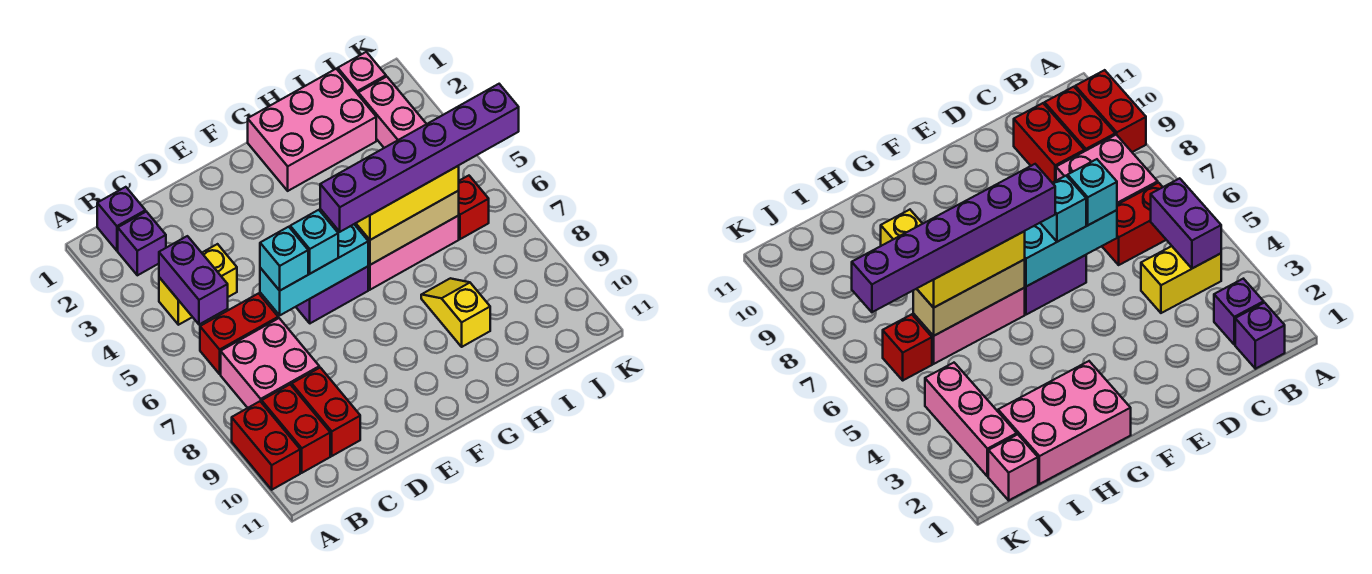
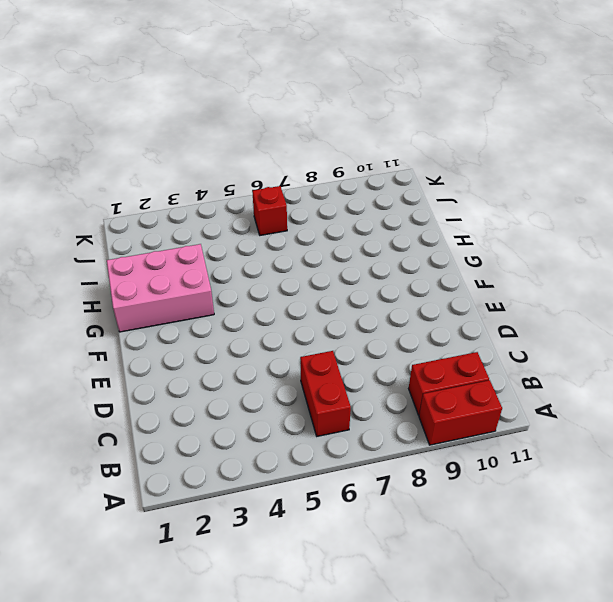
pink brick G1:H3 level 1 -> pink brick G1:I2 level 1
none -> purple brick B1 level 1
none -> purple brick B2 level 1
none -> yellow brick B4:C4 level 1

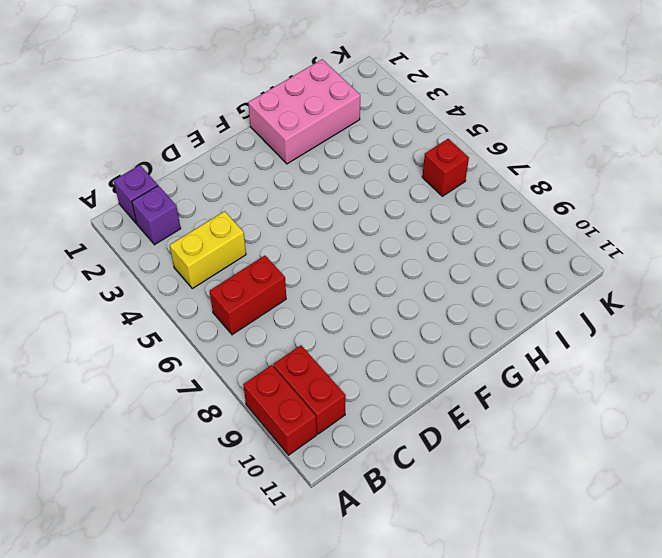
none -> pink brick B7:C8 level 1
none -> red brick C9:C10 level 1
none -> purple brick E6:F6 level 1

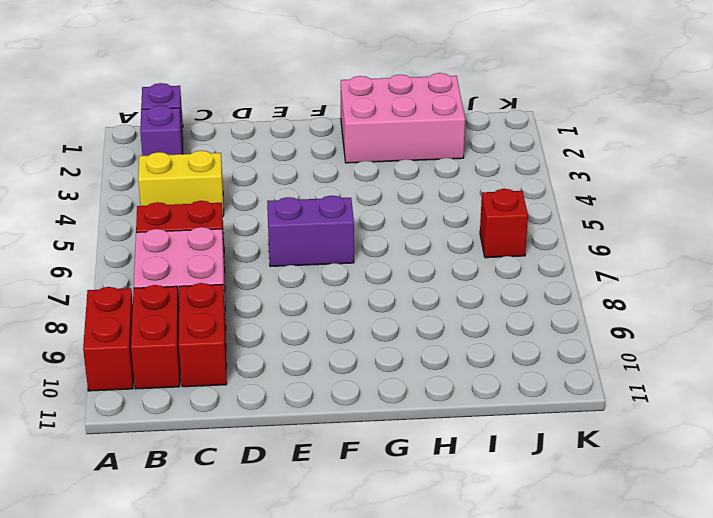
none -> pink brick G6:I6 level 1
none -> yellow slope H8:H9 level 1 top 9
none -> pink brick J1 level 1

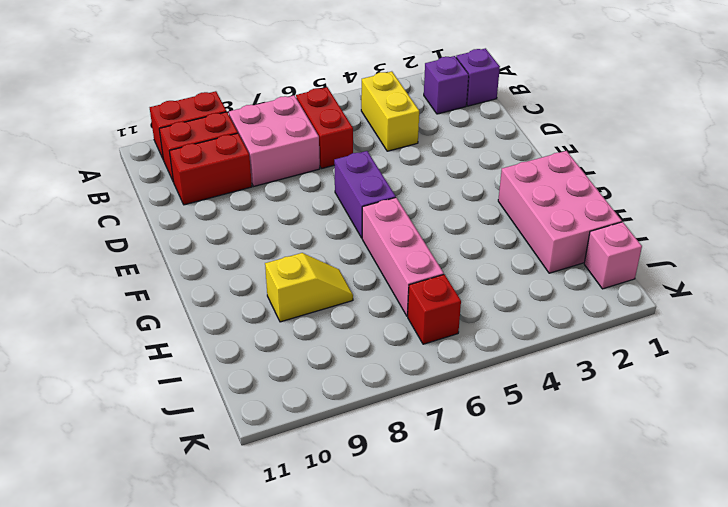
none -> pink brick J2:J4 level 1
none -> purple brick B4:B5 level 2
none -> cyan brick D6:F6 level 2

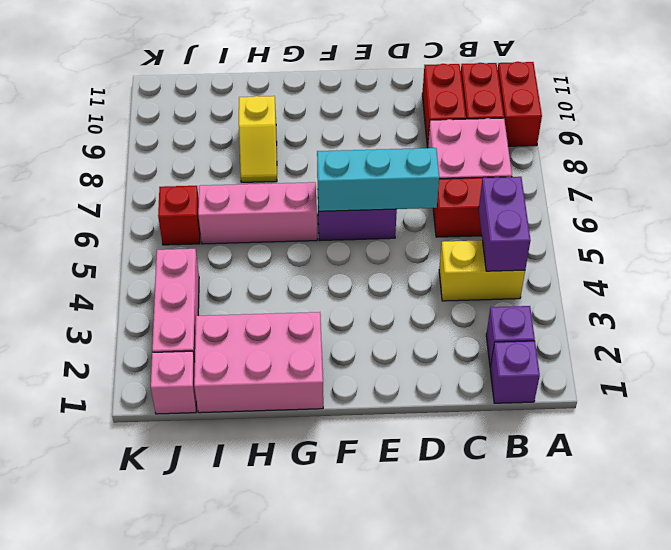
none -> tan brick G6:I6 level 2
none -> cyan brick D6 level 3
none -> cyan brick E6 level 3

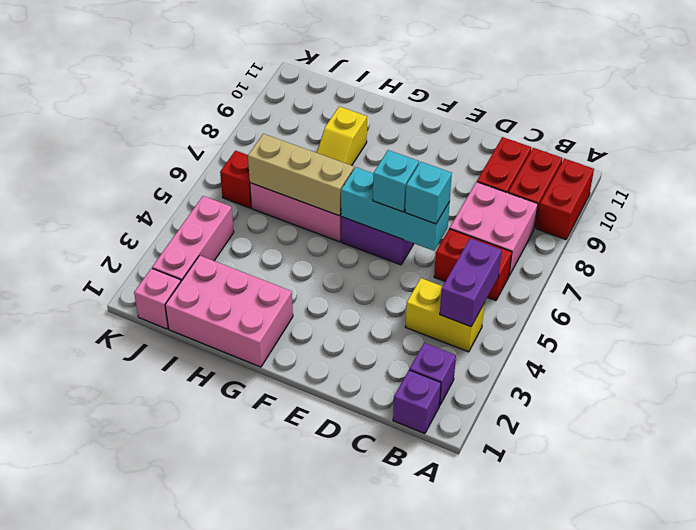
none -> yellow brick G6:I6 level 3
none -> purple brick F6:K6 level 4

